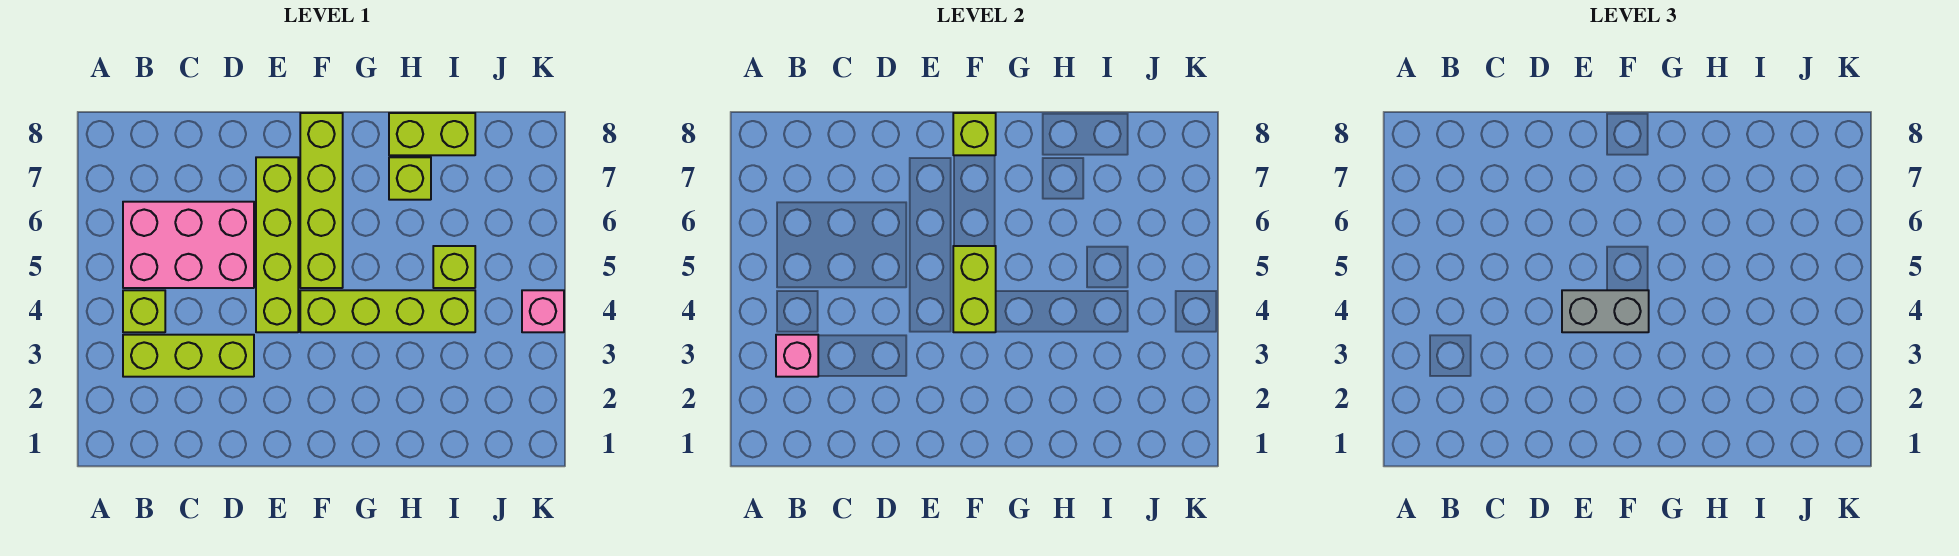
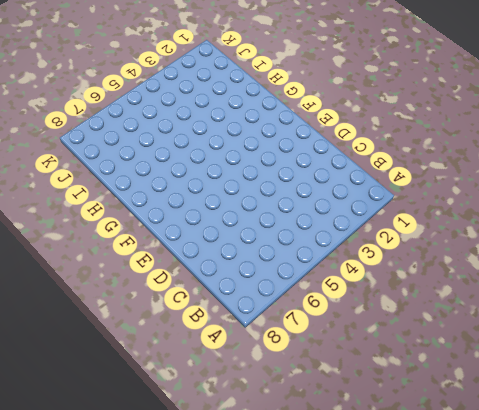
none -> lime brick B3:D3 level 1
none -> lime brick B4 level 1
none -> pink brick B5:D6 level 1

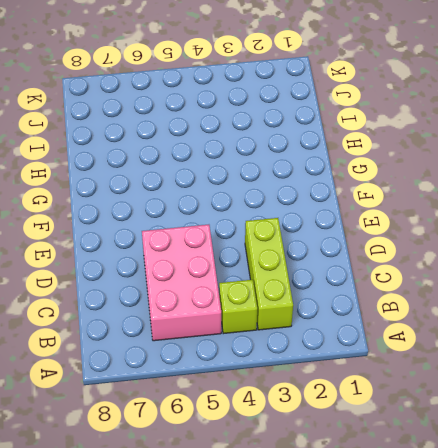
none -> lime brick E4:E7 level 1
none -> lime brick F4:I4 level 1
none -> lime brick F5:F8 level 1

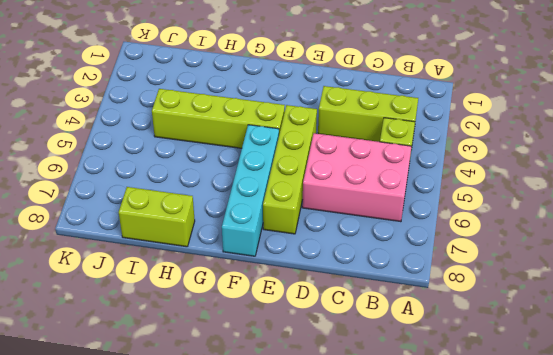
cyan brick F5:F8 level 1 -> lime brick F5:F8 level 1
none -> lime brick H7 level 1
none -> lime brick I5 level 1
none -> pink brick K4 level 1

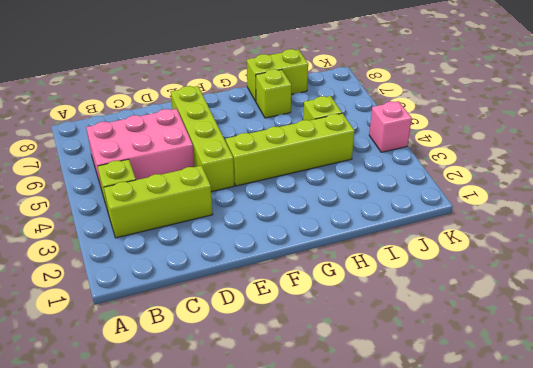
none -> lime brick F5:F8 level 1
none -> pink brick B3 level 2
none -> lime brick F4:F5 level 2

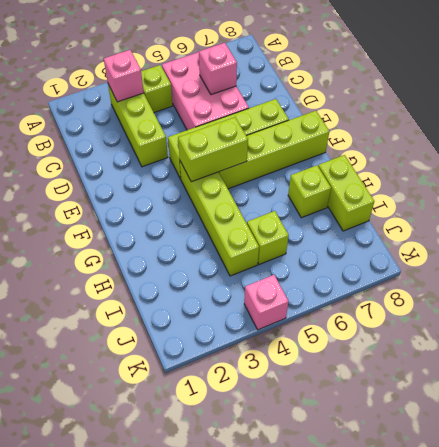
pink brick C6 level 2 -> none
none -> lime brick F8 level 2
none -> grey brick E4:F4 level 3

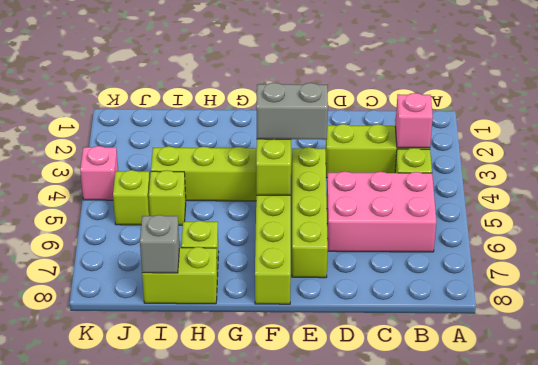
grey brick I8 level 2 -> none
lime brick J5 level 1 -> lime brick F8 level 2

